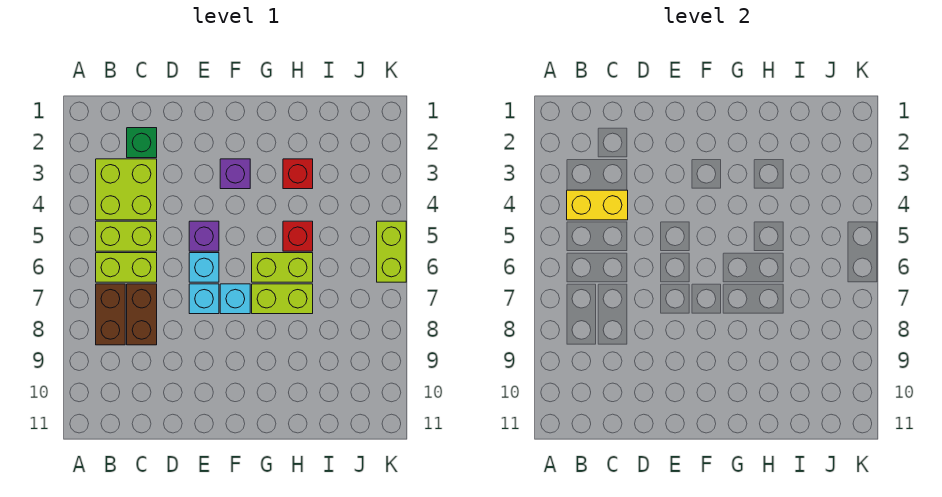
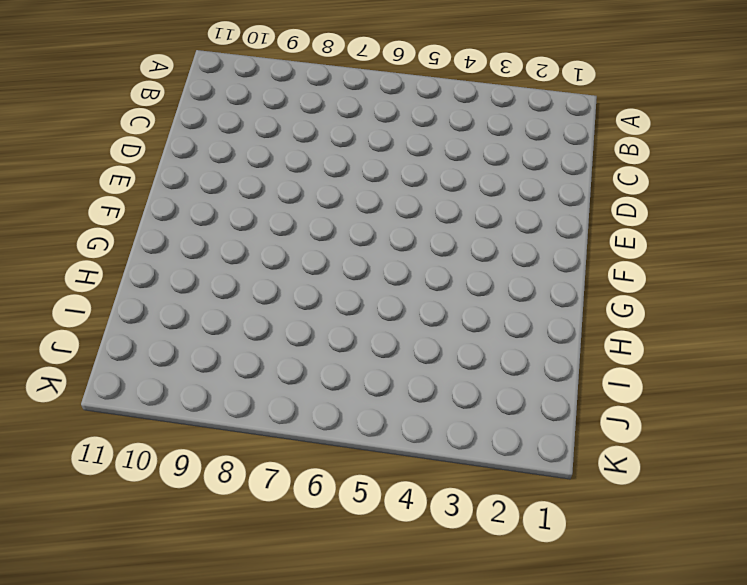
none -> lime brick B3:C4 level 1
none -> lime brick B5:C5 level 1
none -> lime brick B6:C6 level 1

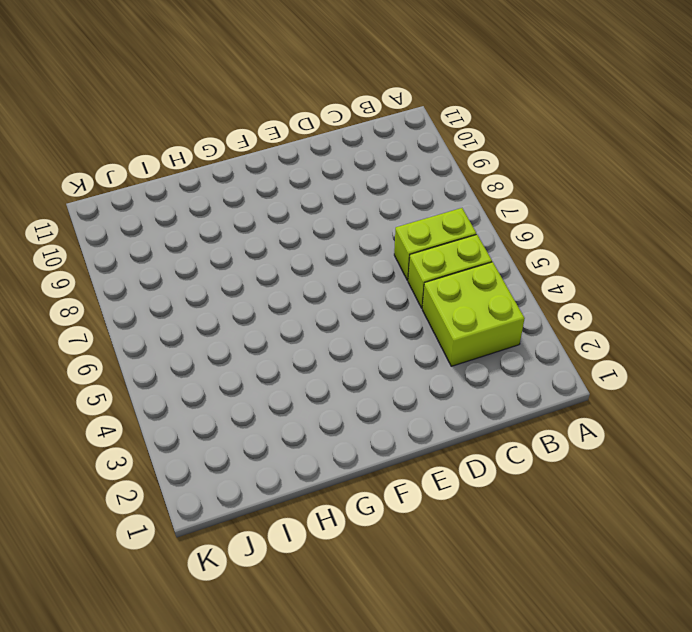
none -> brown brick B7:B8 level 1
none -> green brick C2 level 1
none -> brown brick C7:C8 level 1

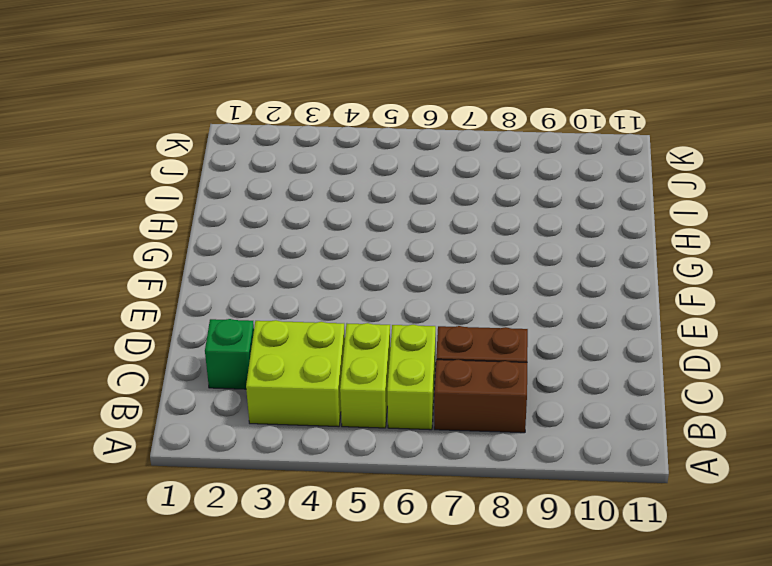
none -> purple brick E5 level 1
none -> cyan brick E6 level 1
none -> cyan brick E7 level 1

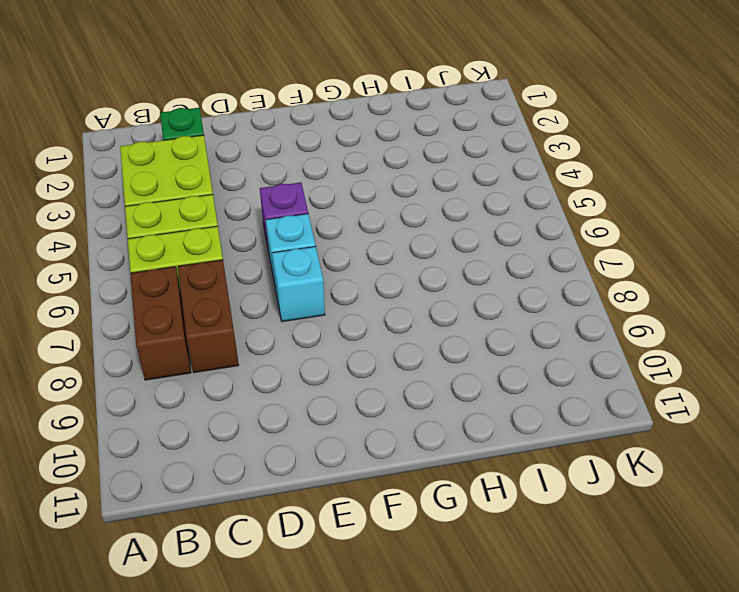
none -> purple brick F3 level 1
none -> cyan brick F7 level 1
none -> lime brick G6:H6 level 1

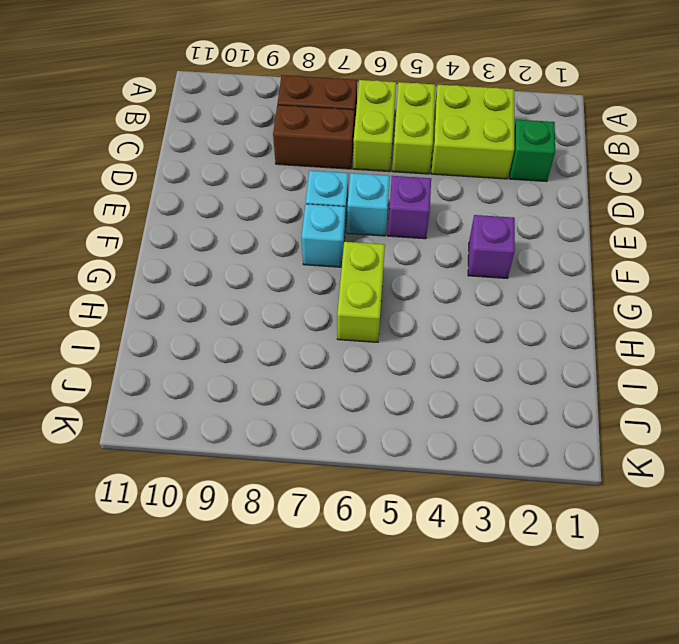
none -> lime brick G7:H7 level 1
none -> red brick H3 level 1
none -> red brick H5 level 1

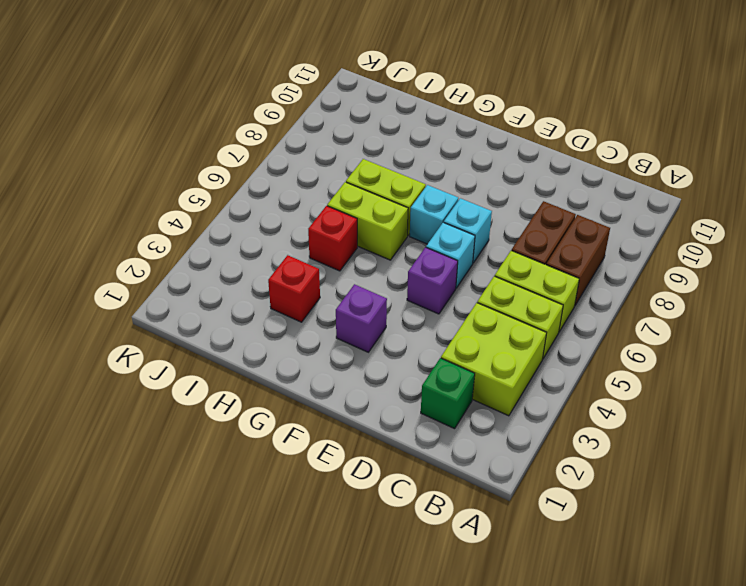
none -> lime brick K5:K6 level 1
none -> yellow brick B4:C4 level 2

